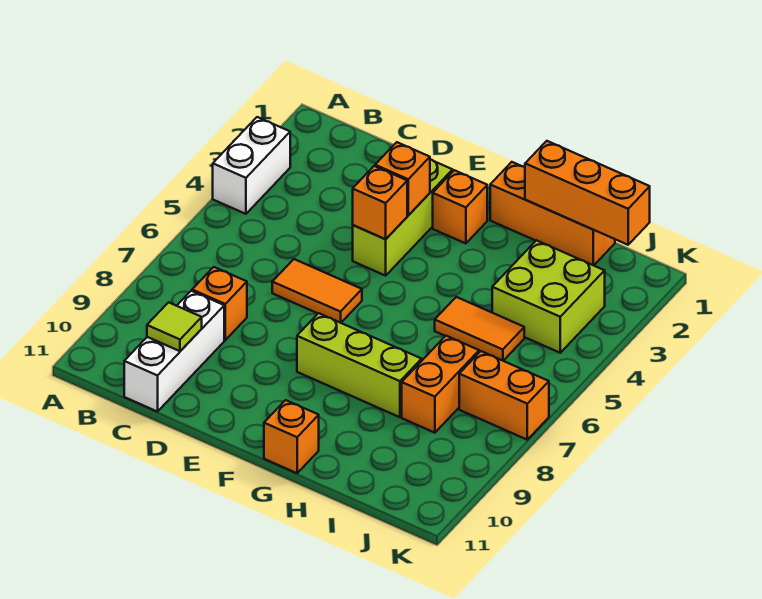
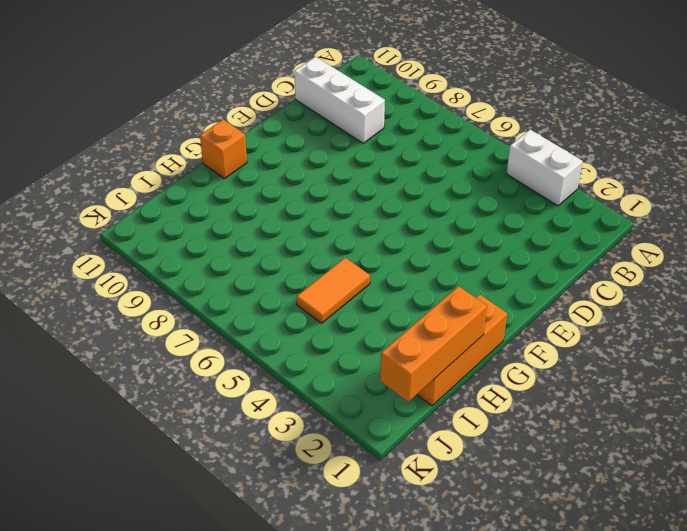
none -> orange brick C8 level 1
none -> orange tile D6:E6 level 1
none -> lime brick E2:E4 level 1

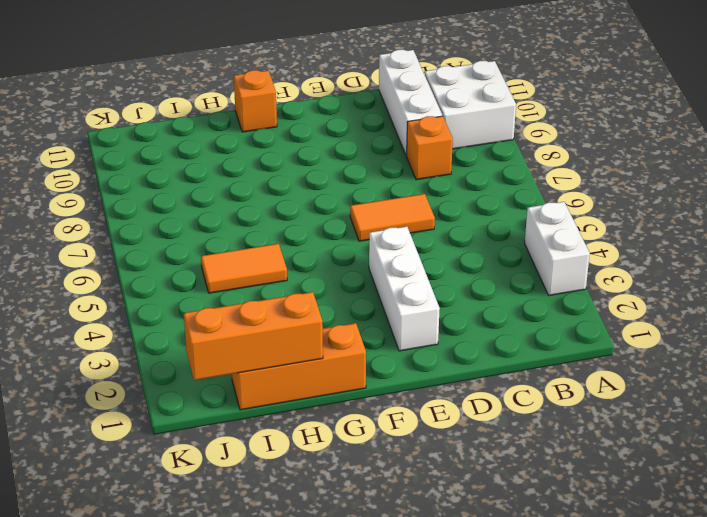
white brick A9:B10 level 1 -> none
white brick E2:E4 level 1 -> lime brick E2:E4 level 1
none -> orange brick F2 level 1
none -> lime brick F8:H8 level 1
none -> lime brick I3:J4 level 1

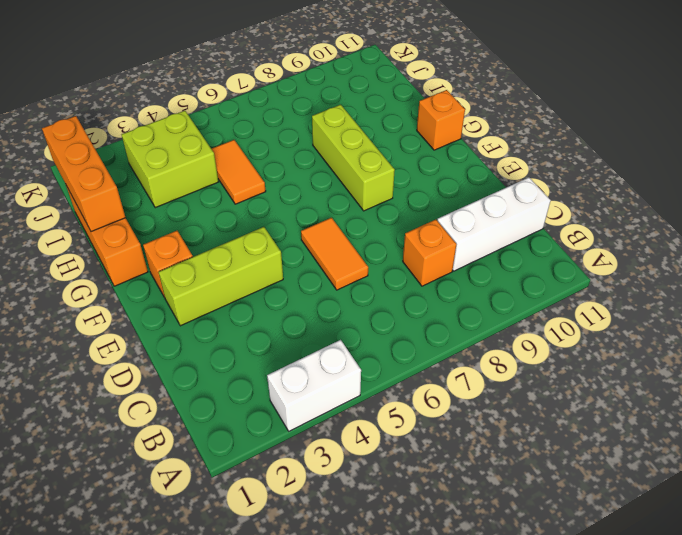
none -> orange brick I7:I8 level 1
none -> orange brick J7:K7 level 1
none -> lime tile C10 level 2

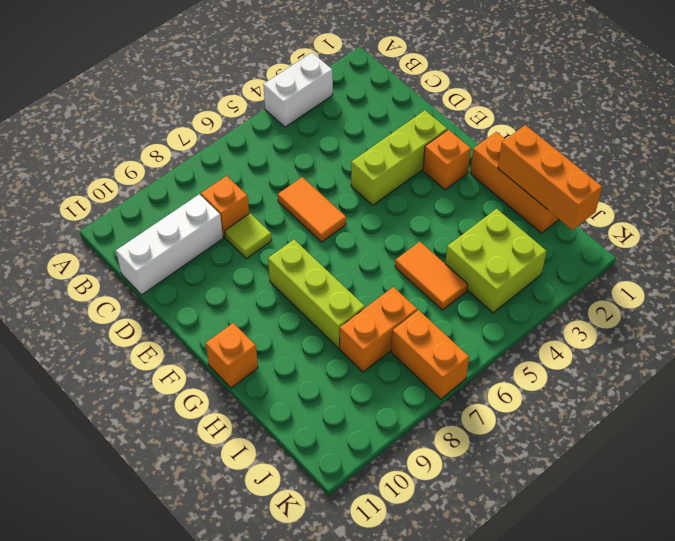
lime tile D8 level 1 -> lime tile C10 level 2
none -> orange brick E3 level 2
none -> orange brick E4 level 2

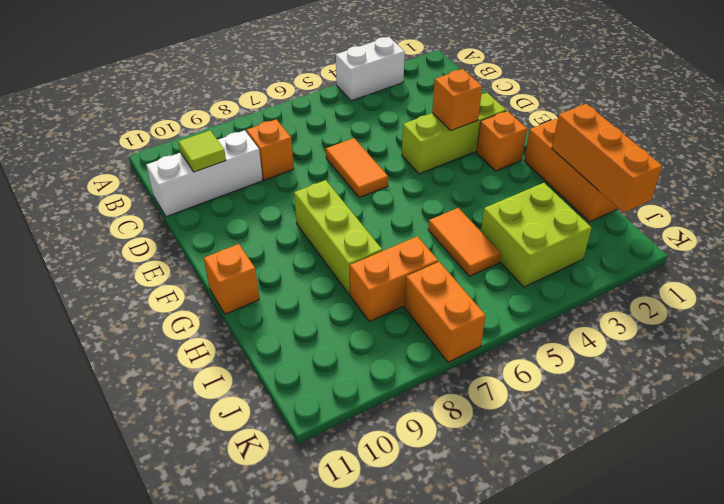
none -> orange brick E4 level 2

